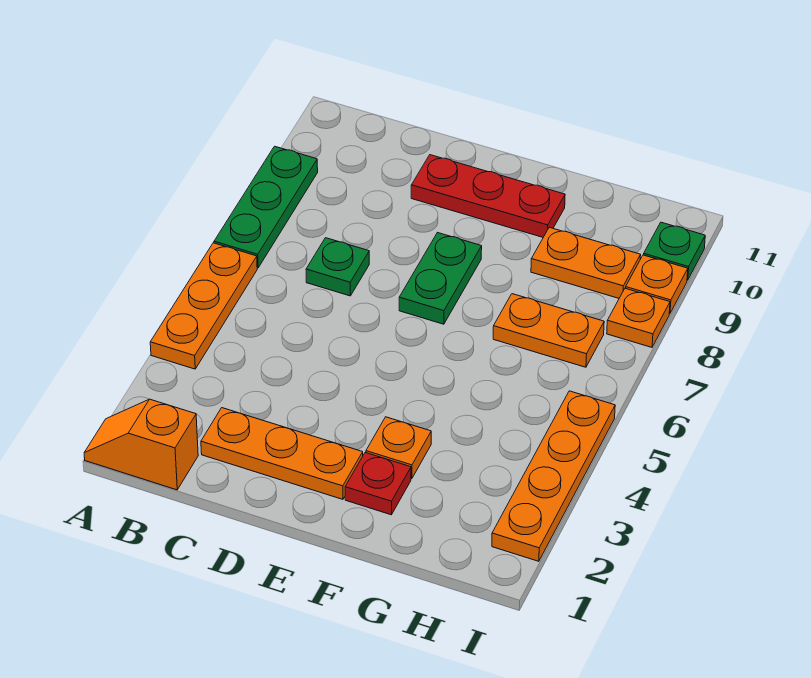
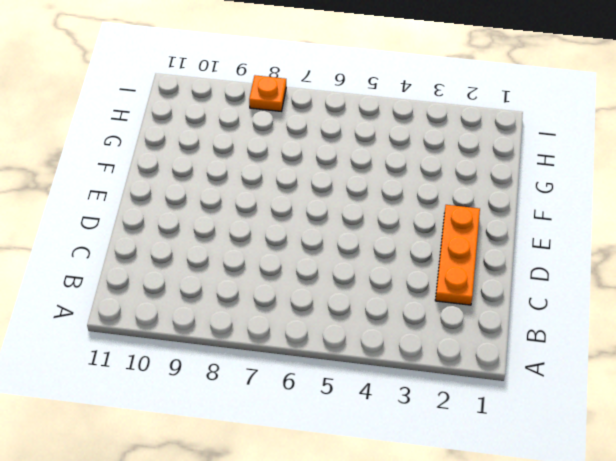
none -> orange slope A1:B1 level 1 top B
none -> orange plate A4:A6 level 1
none -> green plate A7:A9 level 1

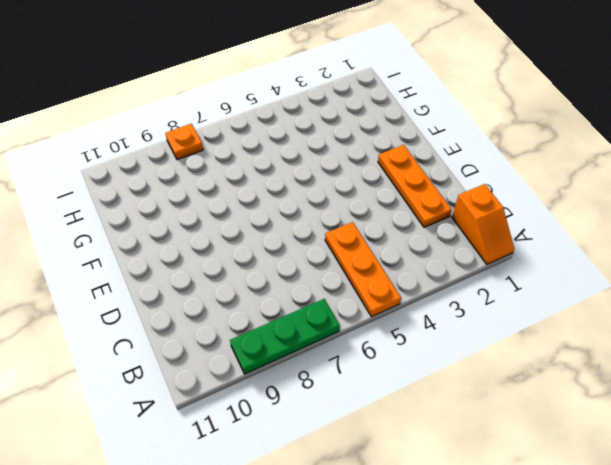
orange plate A5:C5 level 1 -> orange plate A4:A6 level 1
none -> green plate C7 level 1
none -> red plate D10:F10 level 1
none -> green plate E7:E8 level 1

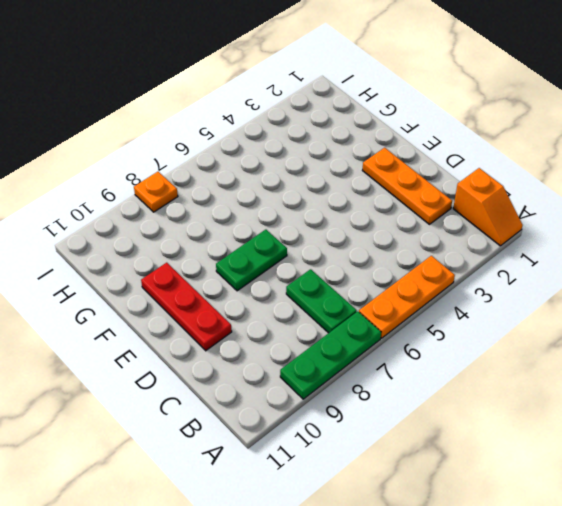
green plate B7:C7 level 1 -> green plate C7 level 1
none -> red plate F2 level 1
none -> orange plate F3 level 1
none -> orange plate G7:H7 level 1

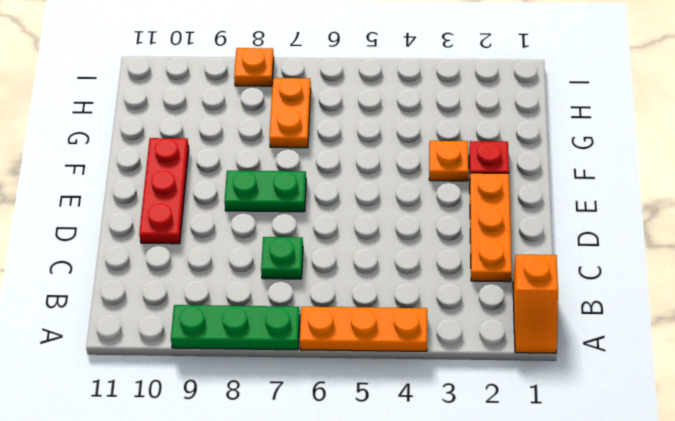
none -> orange plate G9:H9 level 1
none -> orange plate I2:I5 level 1
none -> orange plate I9 level 1

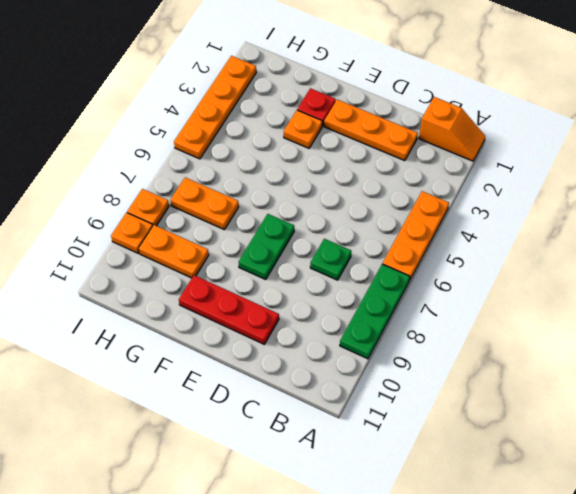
none -> green plate I10 level 1

